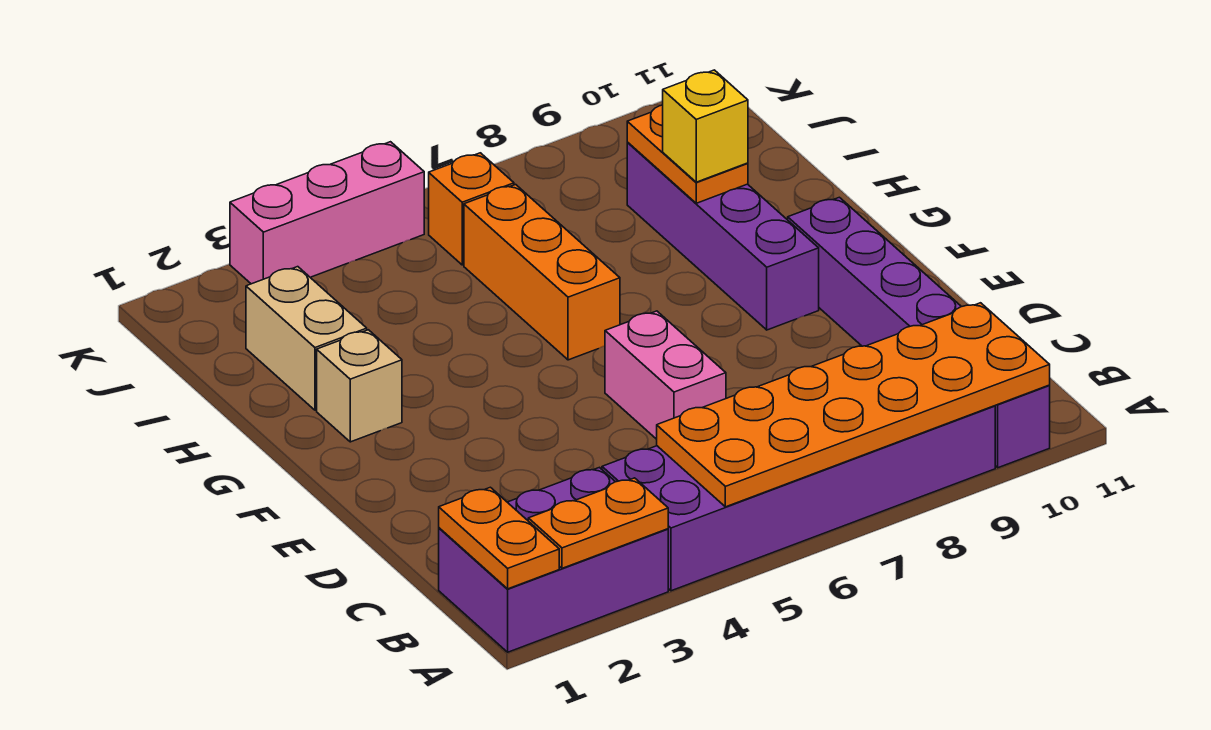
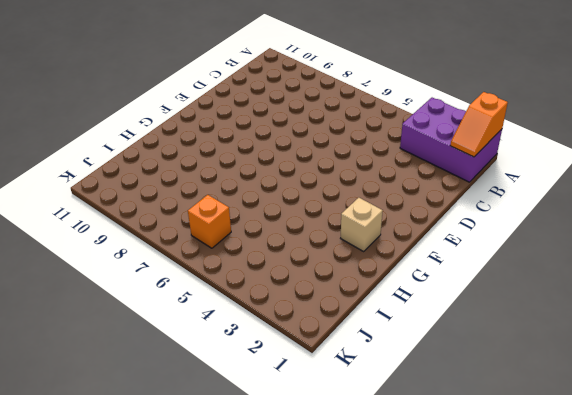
orange slope A1:B1 level 2 top A -> orange plate A1:B1 level 2
none -> purple brick A4:B9 level 1
none -> purple brick A10:F10 level 1
none -> pink brick D6:E6 level 1

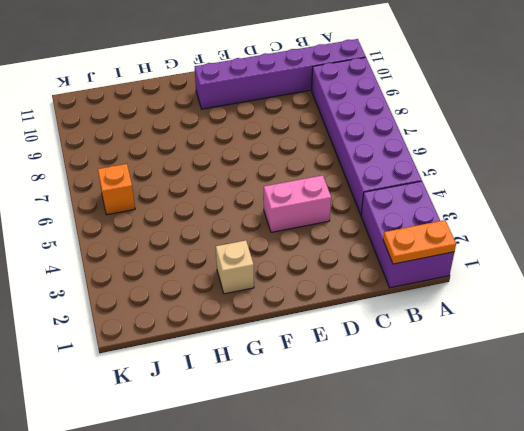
pink brick D4:E4 level 1 -> pink brick D6:E6 level 1
none -> purple brick F9:I9 level 1
none -> orange brick G6:I6 level 1
none -> tan brick H2:I2 level 1

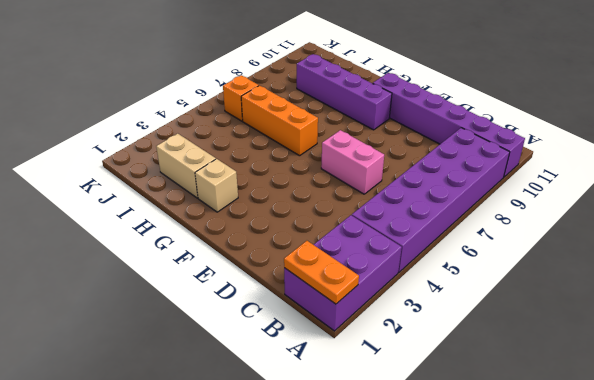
none -> pink brick K3:K5 level 1
none -> orange plate A2:A3 level 2
none -> orange plate A5:B10 level 2

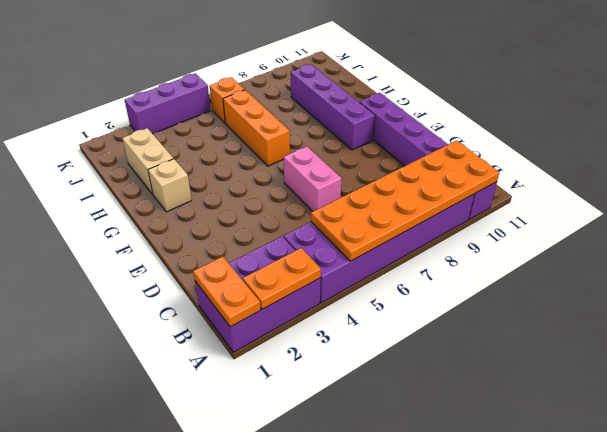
purple brick K3:K5 level 1 -> pink brick K3:K5 level 1
none -> orange plate H9:I9 level 2
none -> yellow brick H9 level 3

